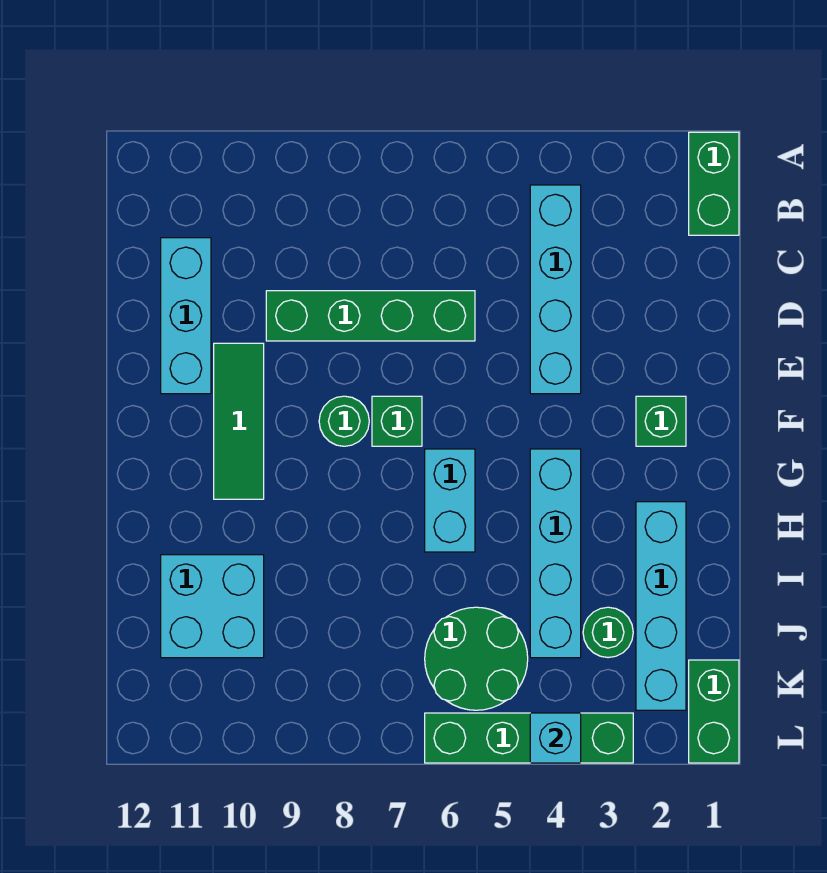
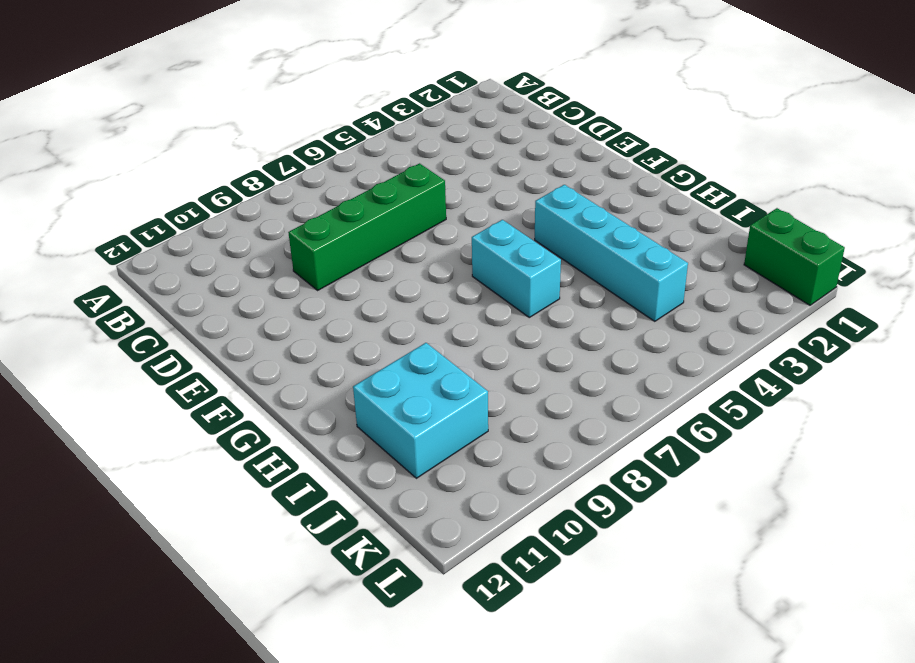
none -> green brick A1:B1 level 1
none -> cyan brick B4:E4 level 1
none -> cyan brick C11:E11 level 1

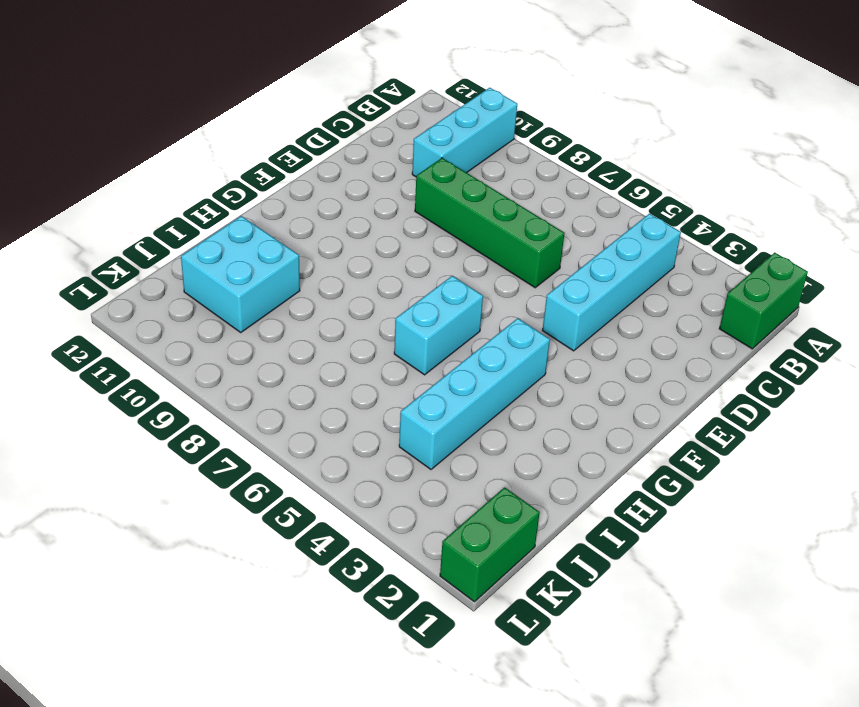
cyan brick A10:C10 level 1 -> cyan brick C11:E11 level 1
none -> green tile E10:G10 level 1
none -> green brick F2 level 1
none -> green brick F7 level 1

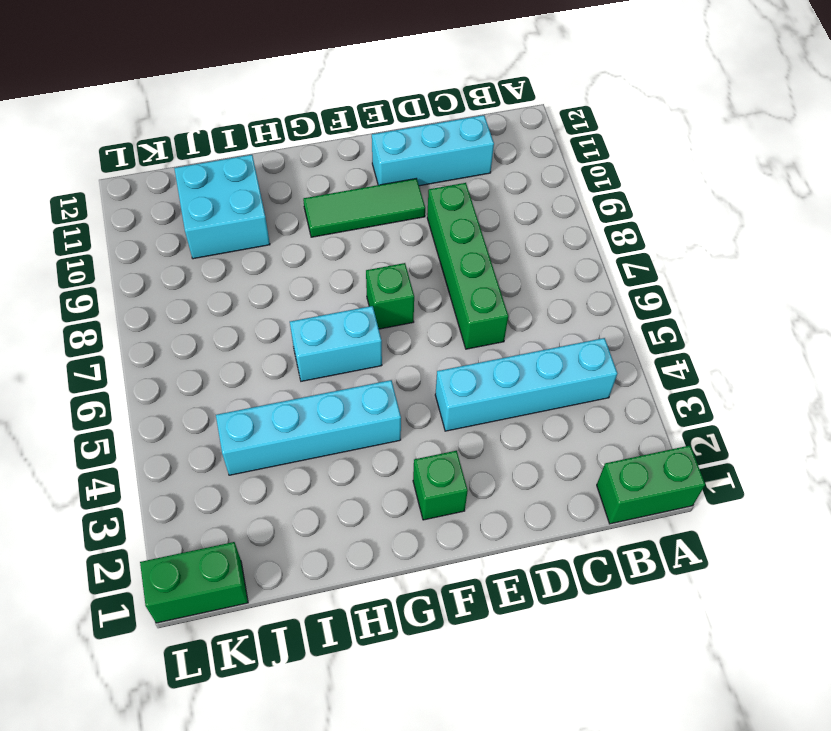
none -> green round brick F8 level 1
none -> cyan brick H2:K2 level 1
none -> green round brick J3 level 1

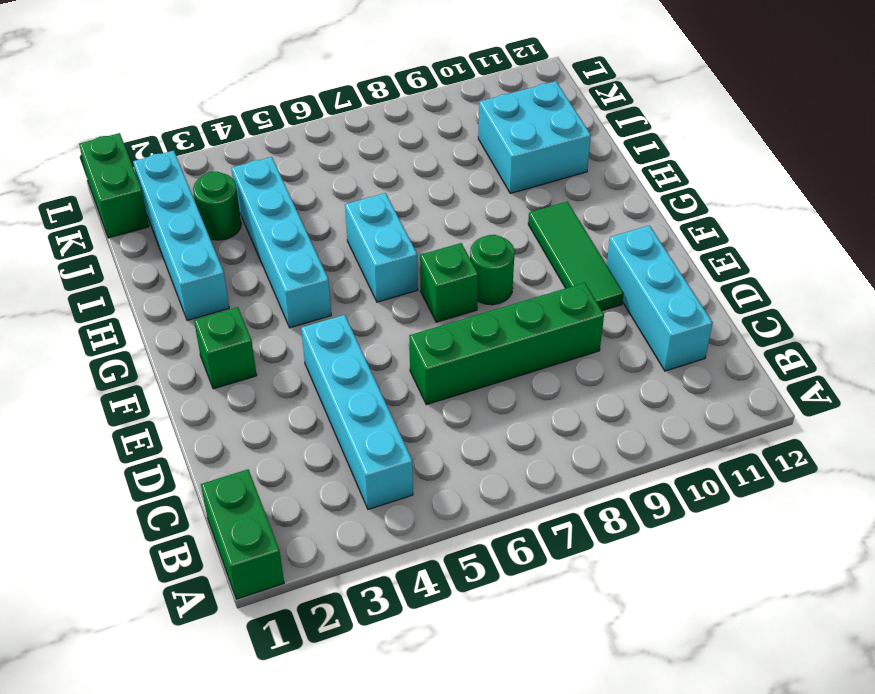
none -> green round brick J5:K6 level 1
none -> green brick L3:L6 level 1
none -> cyan brick L4 level 2

